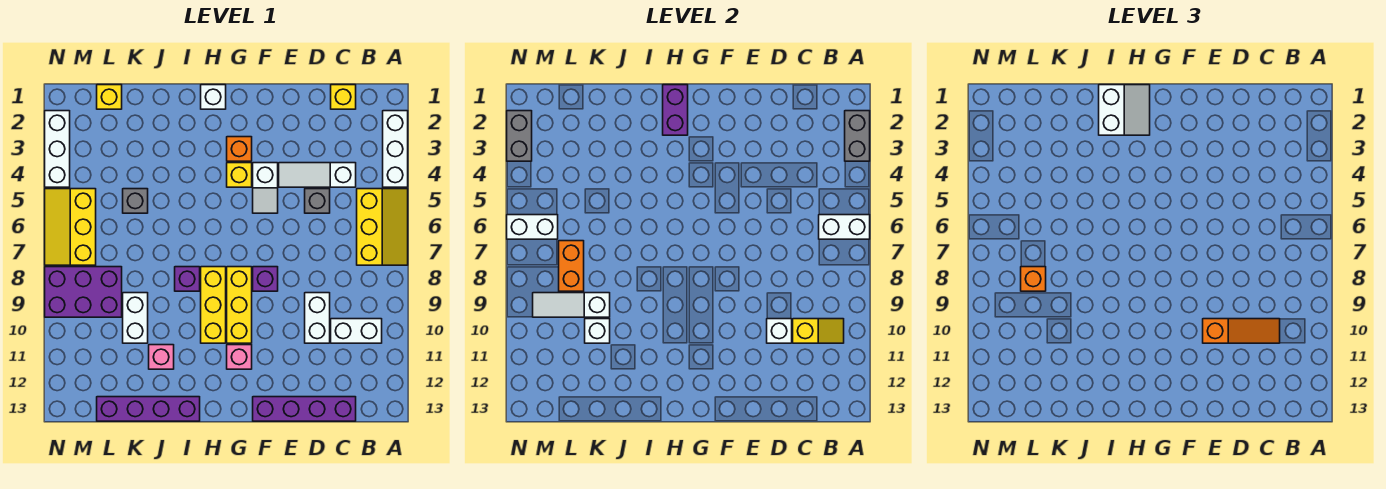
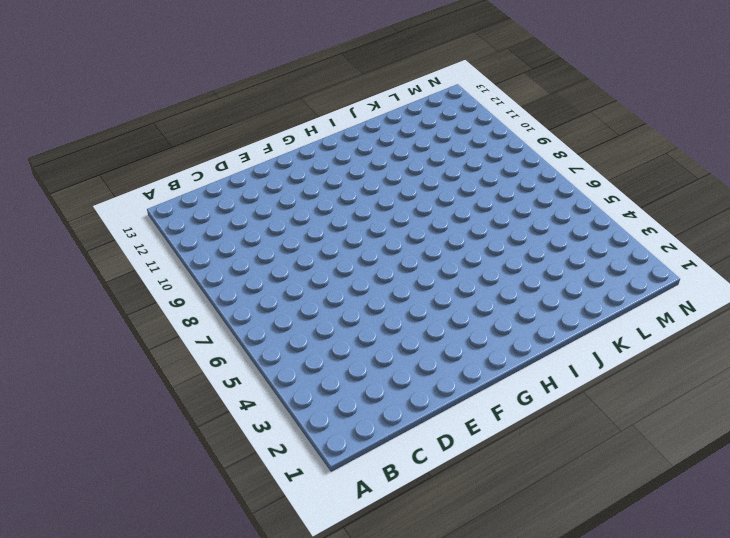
none -> white brick A2:A4 level 1
none -> yellow slope A5:B7 level 1 top B
none -> white brick B10:C10 level 1
none -> yellow brick C1 level 1

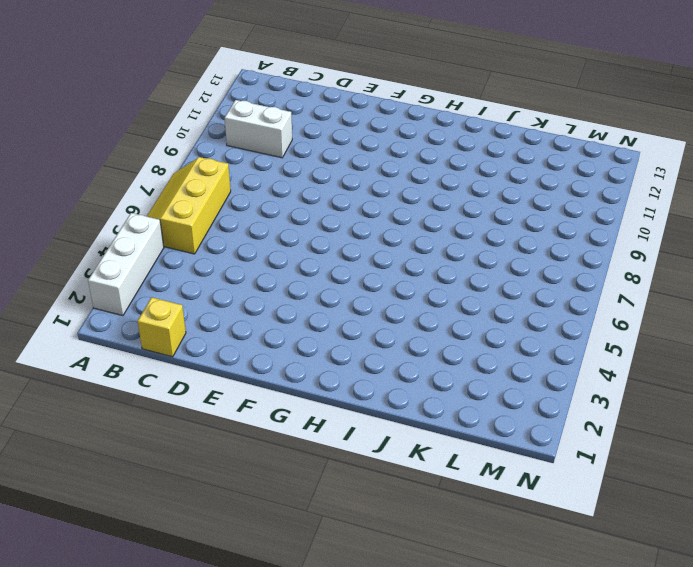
none -> white slope C4:E4 level 1 top C
none -> purple brick C13:F13 level 1
none -> grey brick D5 level 1
none -> white brick D9:D10 level 1

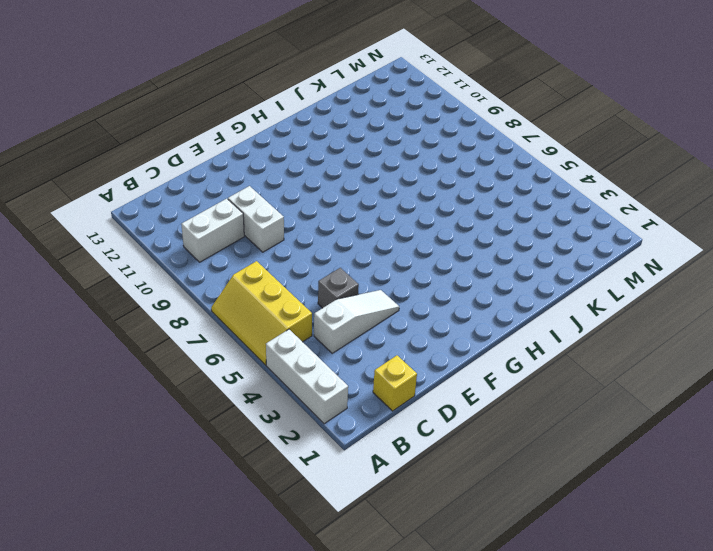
none -> purple brick C13:F13 level 1
none -> white slope F4:F5 level 1 top 4
none -> purple brick F8 level 1
none -> orange brick G3 level 1

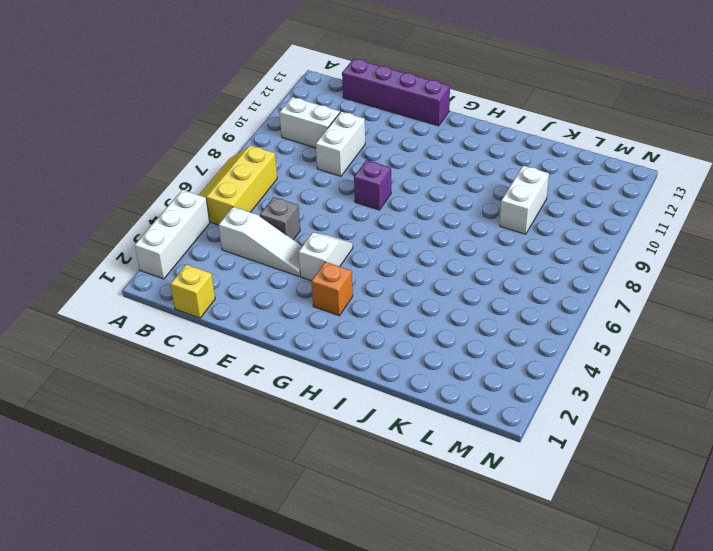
none -> yellow brick G4 level 1
none -> yellow brick G8:G10 level 1
none -> pink brick G11 level 1
none -> white brick H1 level 1

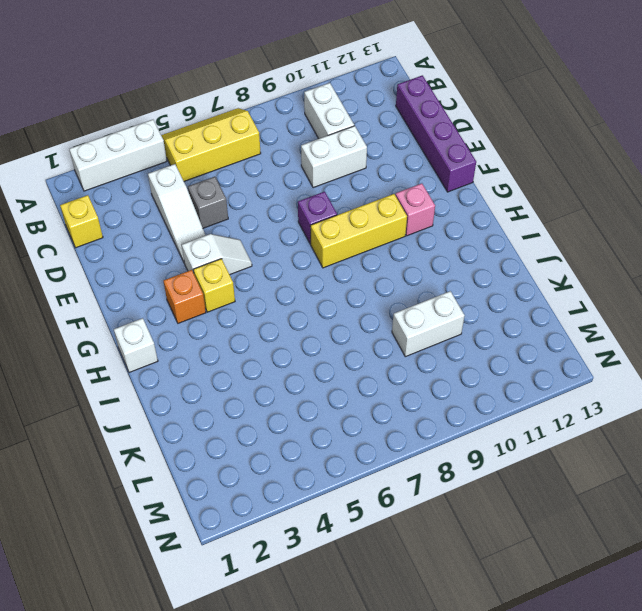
none -> yellow brick H8:H10 level 1
none -> purple brick I8 level 1
none -> purple brick I13:L13 level 1
none -> pink brick J11 level 1

